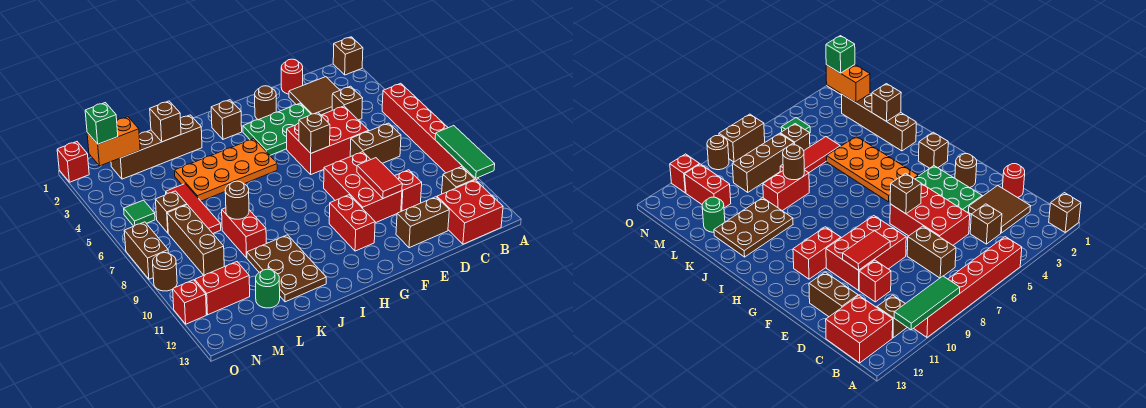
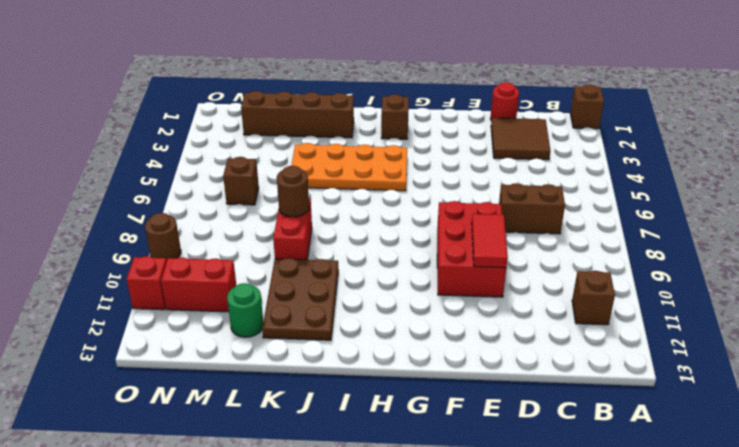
none -> red brick A5:A10 level 1
none -> red brick B12:C13 level 1
none -> brown brick C4 level 1
none -> red brick D5:F6 level 1

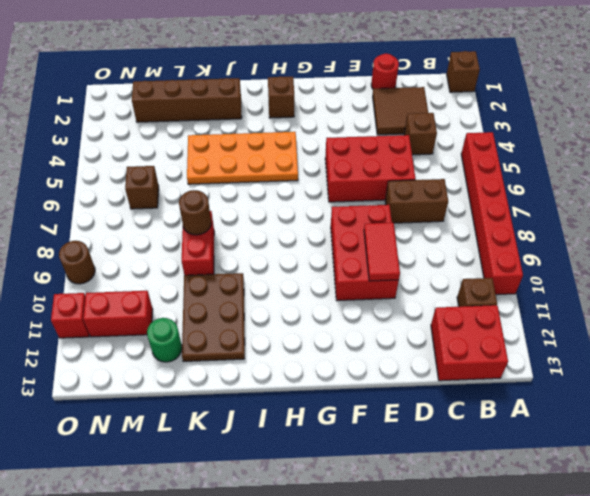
none -> red brick D10 level 1
none -> brown brick D12:E12 level 1
none -> green plate E3:G4 level 1
none -> brown round brick F2 level 1

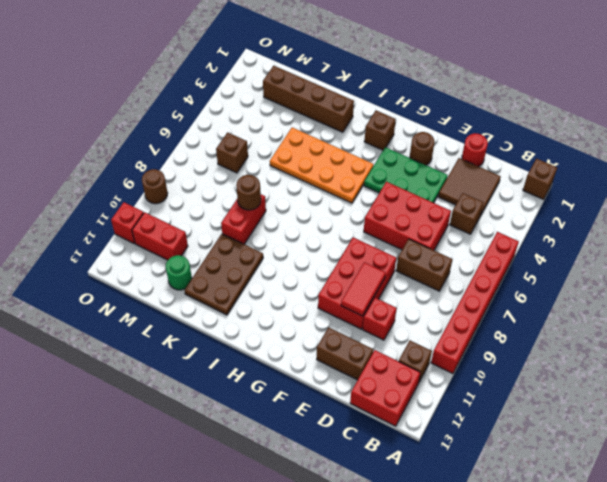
none -> red brick G10:G11 level 1
none -> red tile L5:L7 level 1
none -> brown brick M7:M9 level 1
none -> green tile N5 level 1

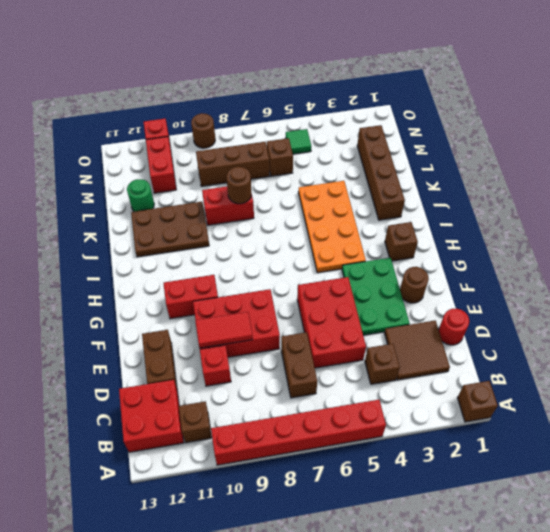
none -> red tile L5:L7 level 1
none -> red brick O1 level 1
none -> brown brick O7:O8 level 1
none -> green tile A9:A11 level 2

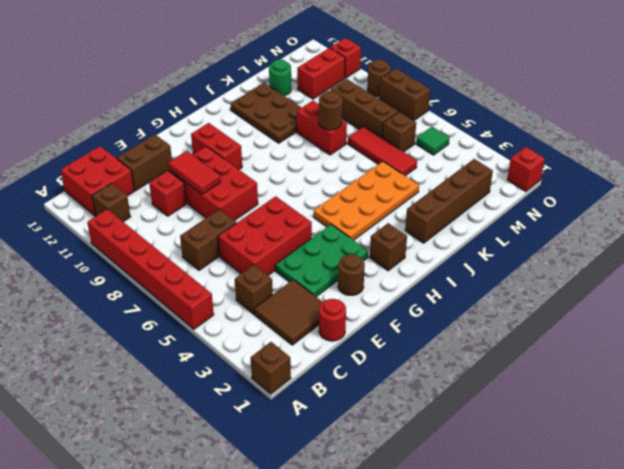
none -> green tile A9:A11 level 2
none -> brown brick F6 level 2
none -> brown brick K2 level 2
none -> orange brick M2:N2 level 2

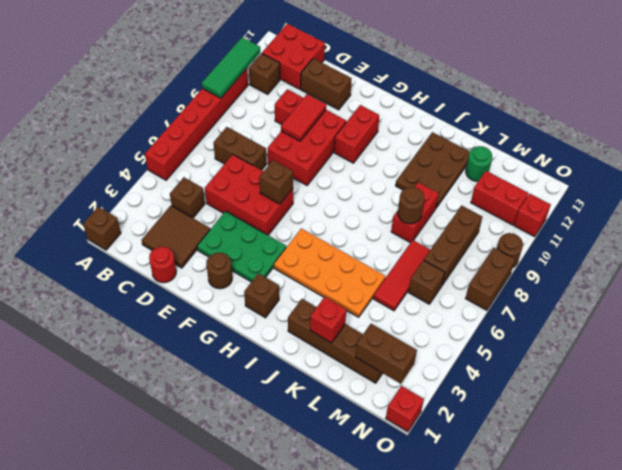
red brick K2 level 2 -> brown brick K2 level 2
brown brick M2:N2 level 2 -> orange brick M2:N2 level 2
none -> green tile N5 level 1
none -> green brick N2 level 3

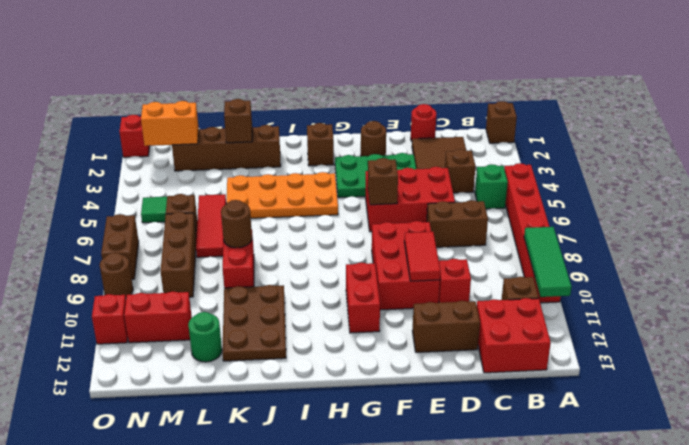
green brick B5 level 1 -> green brick N2 level 3

